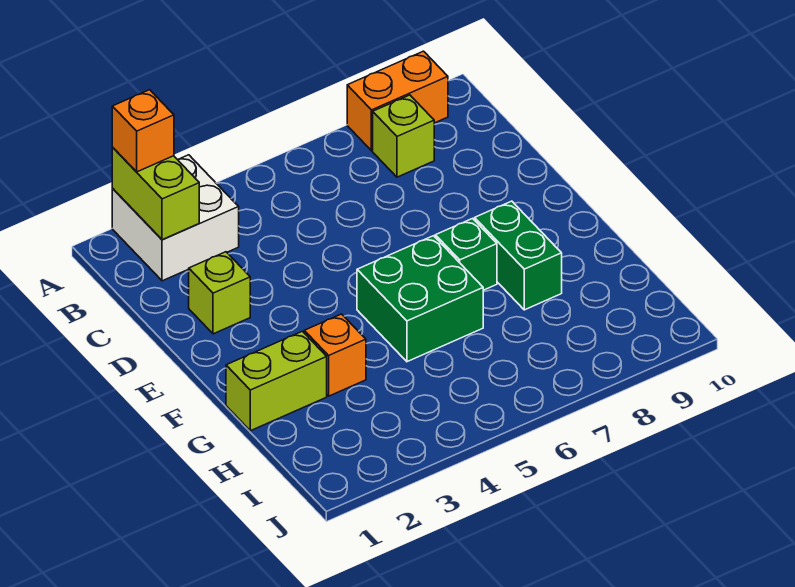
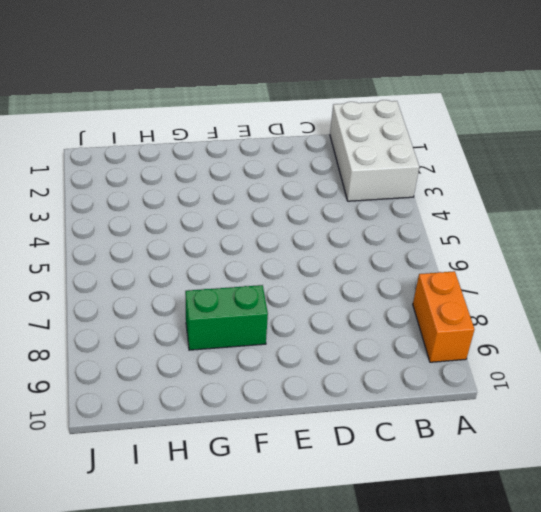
white brick A1:B3 level 1 -> white brick A2:B3 level 1
none -> lime brick B8 level 1
none -> lime brick D2 level 1

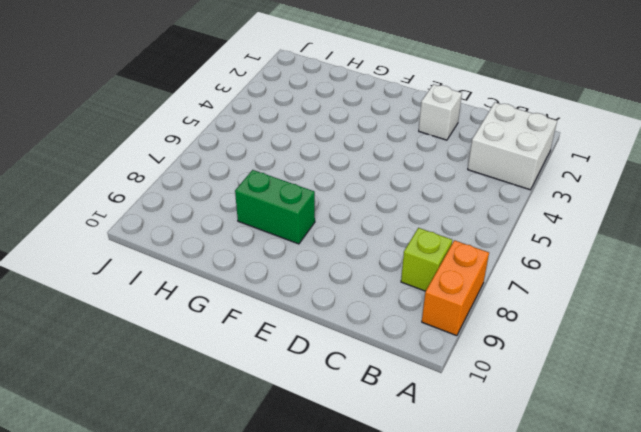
white brick D2 level 1 -> lime brick D2 level 1
none -> green brick F5:G6 level 1
none -> green brick F7 level 1

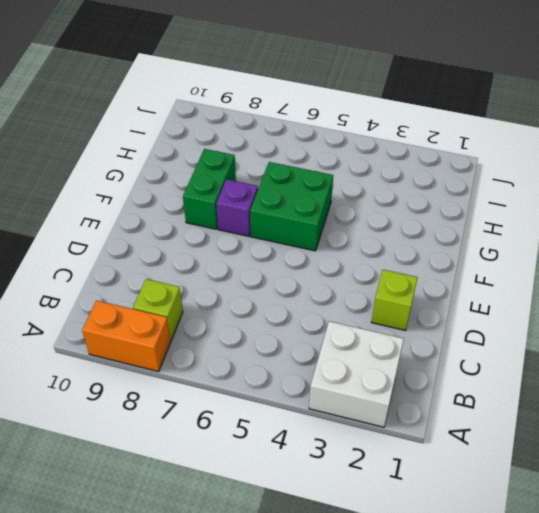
purple brick F7 level 1 -> green brick F7 level 1
none -> lime brick G1:G2 level 1
none -> orange brick G3 level 1

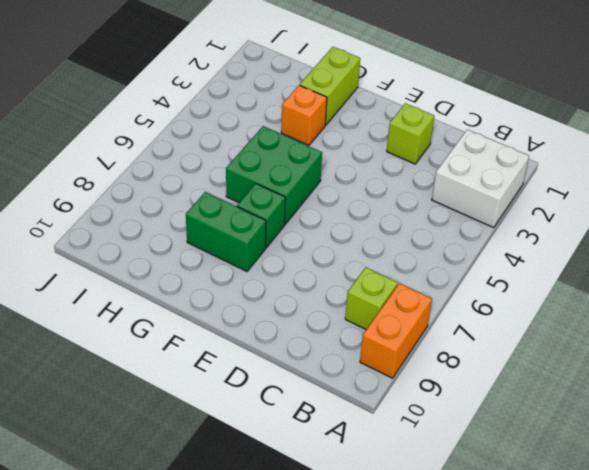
none -> lime brick A2:B2 level 2
none -> orange brick A2 level 3

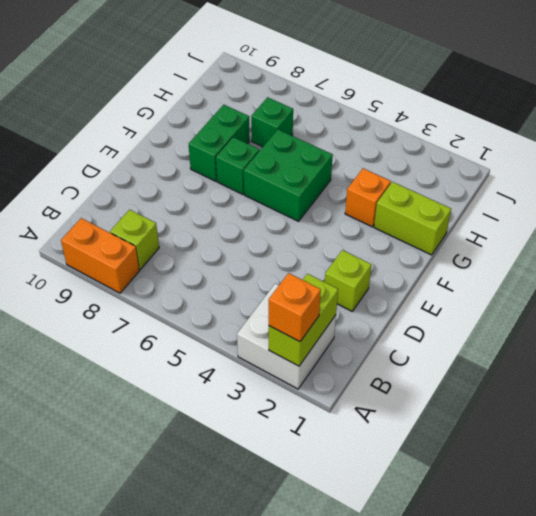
green brick H7 level 1 -> none

